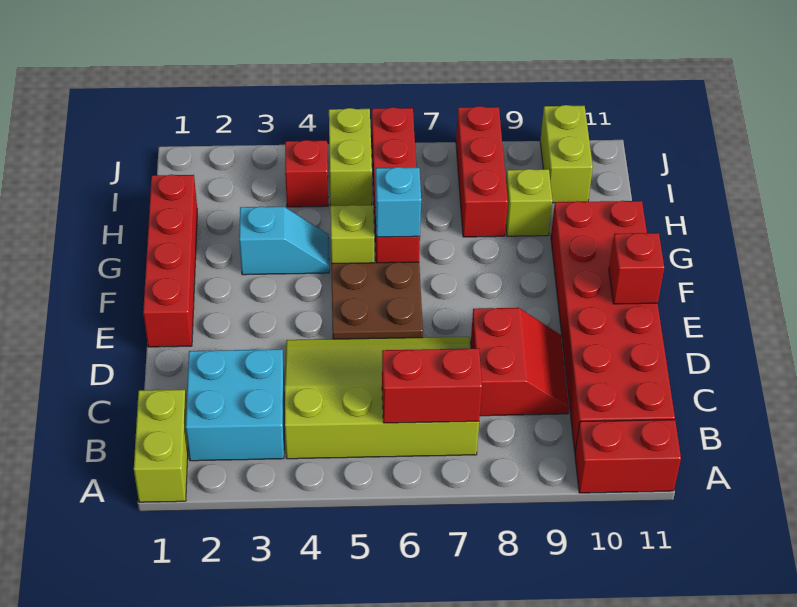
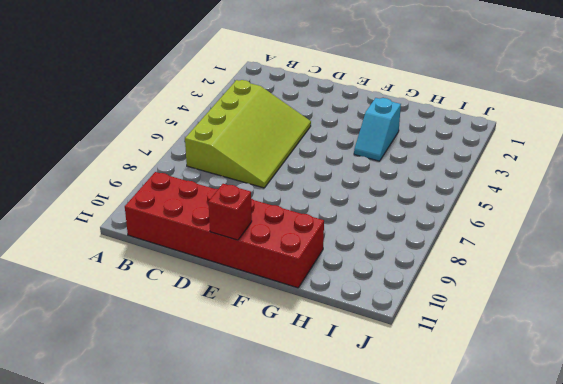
none -> lime brick A1:B1 level 1
none -> red brick A10:A11 level 1
none -> cyan brick B2:C3 level 1

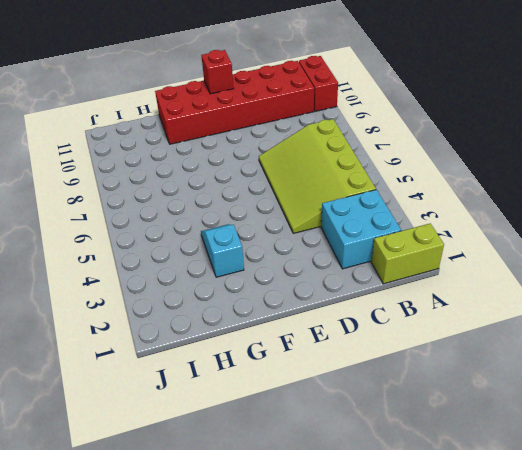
none -> red slope C8:D9 level 1 top 8
none -> red brick E1:H1 level 1
none -> brown plate E5:F6 level 1

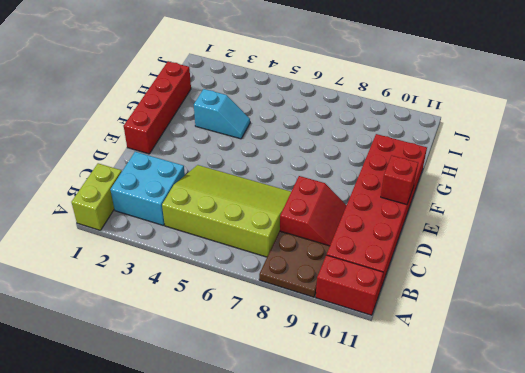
brown plate A8:B9 level 1 -> brown plate E5:F6 level 1
none -> lime brick G5 level 1
none -> red brick G6:J6 level 1
none -> red brick H8:J8 level 1

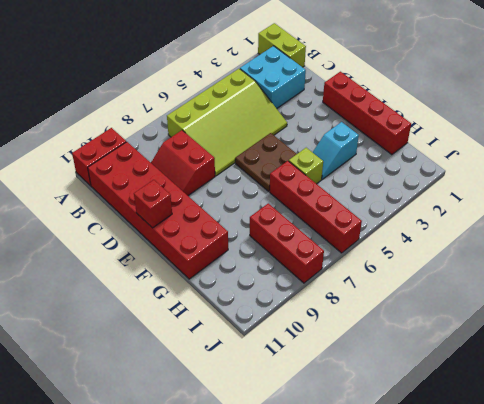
none -> lime brick H9 level 1
none -> red brick I4 level 1
none -> lime brick I5:J5 level 1

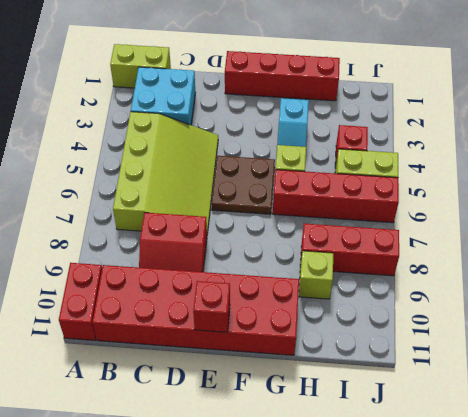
none -> lime brick I10:J10 level 1
none -> red brick B6:B7 level 2
none -> cyan brick G6 level 2

